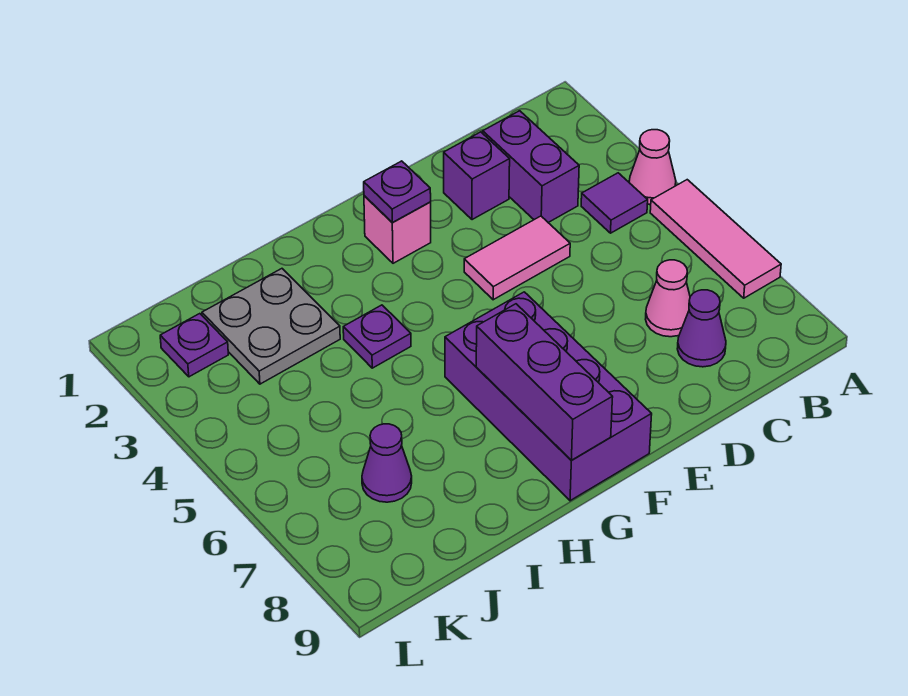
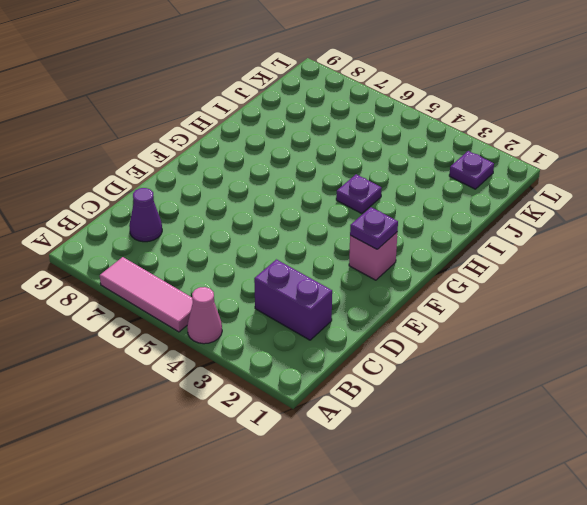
none -> purple tile B4 level 1
none -> pink cone C7 level 1
none -> purple brick D2 level 1

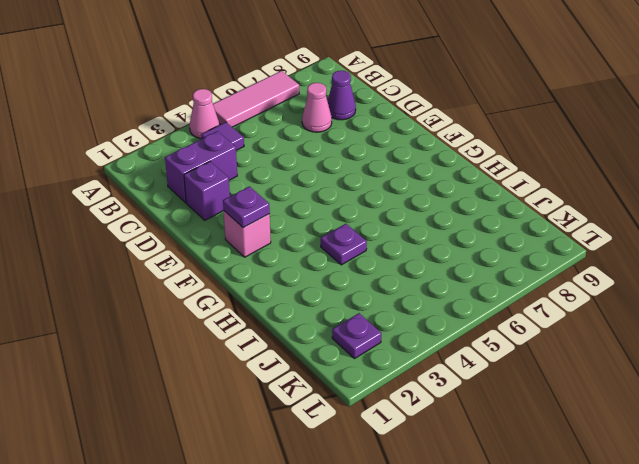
none -> pink tile D4:E4 level 1
none -> purple brick F6:G9 level 1
none -> grey plate I2:J3 level 1

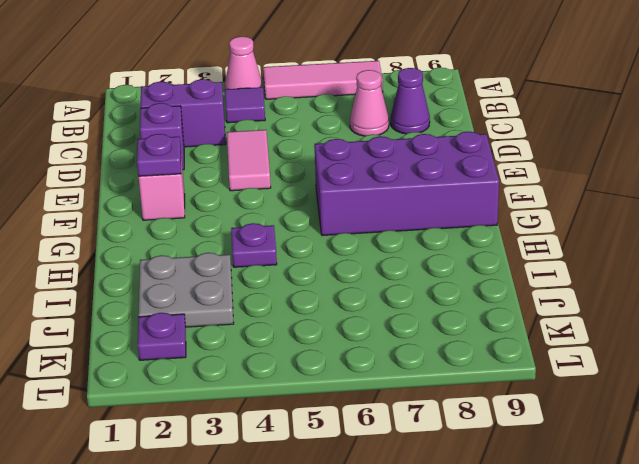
none -> purple cone J7 level 1
none -> purple brick G7:G9 level 2

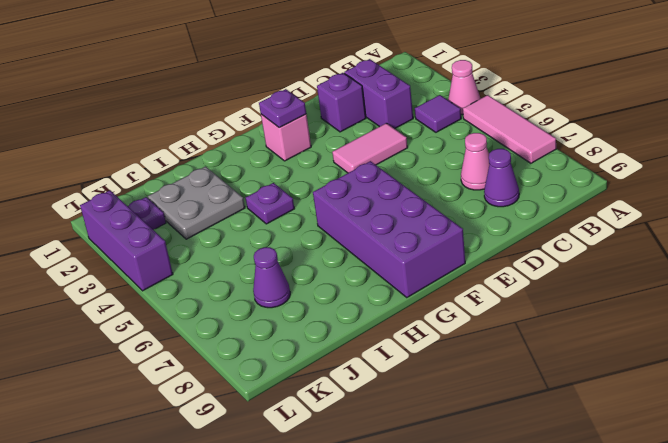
purple brick L2:L4 level 1 -> purple brick G7:G9 level 2

